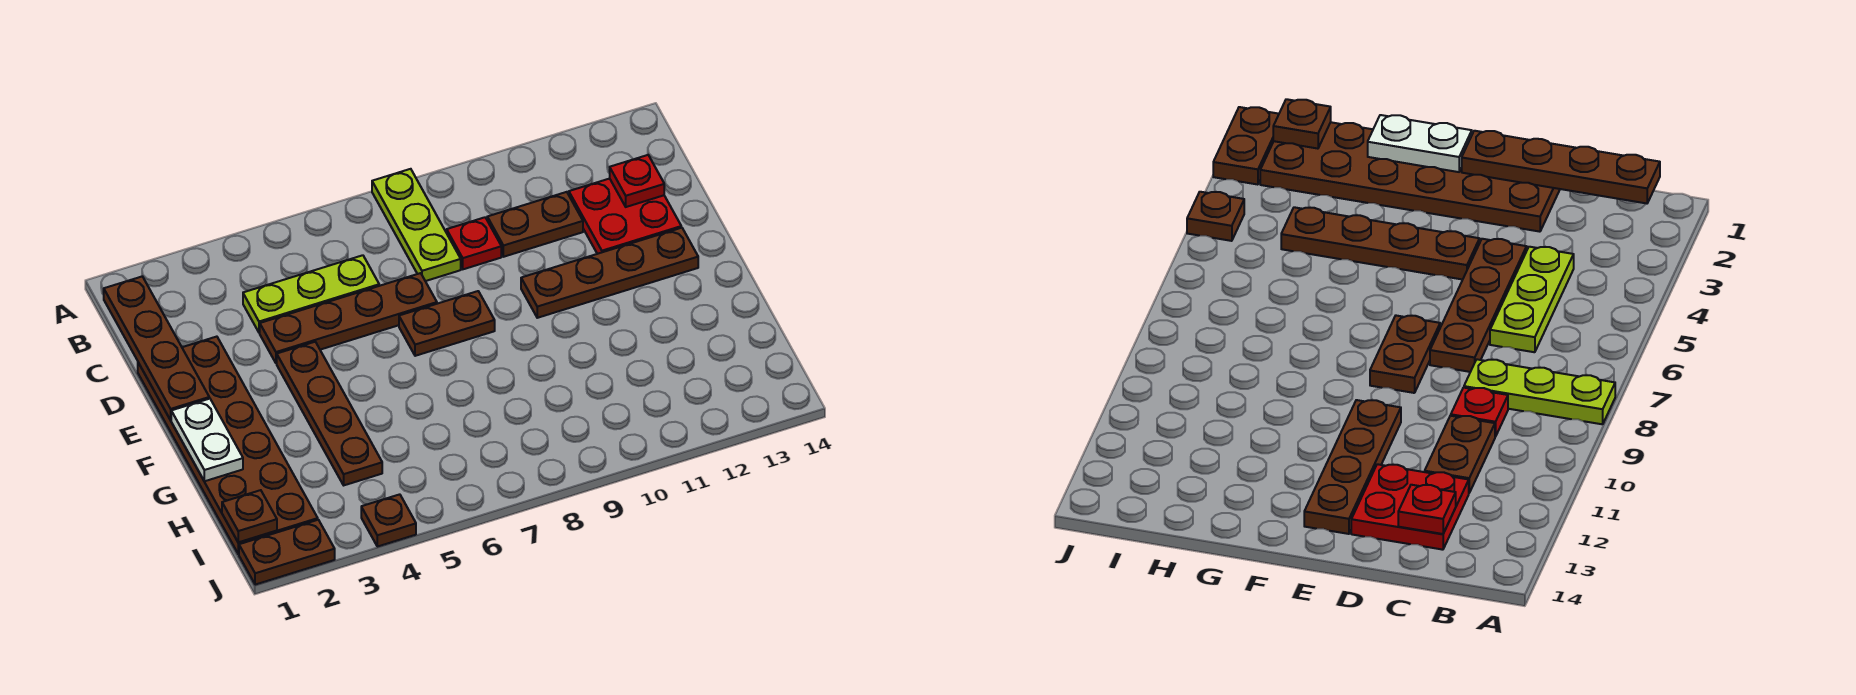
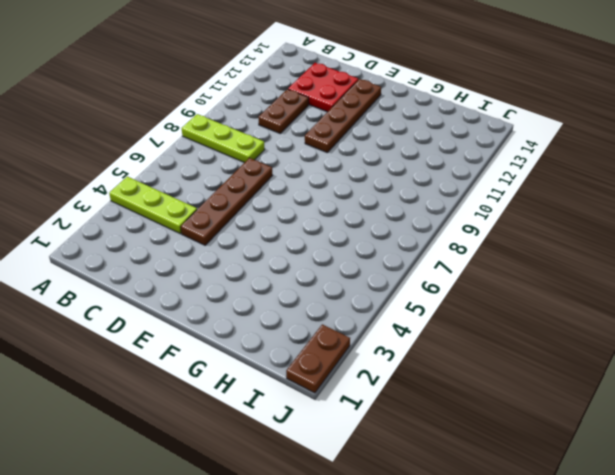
lime plate A4:C4 level 1 -> lime plate C4:C6 level 1
none -> red plate C9 level 1
none -> brown plate D1:I2 level 1
none -> brown plate E4:H4 level 1

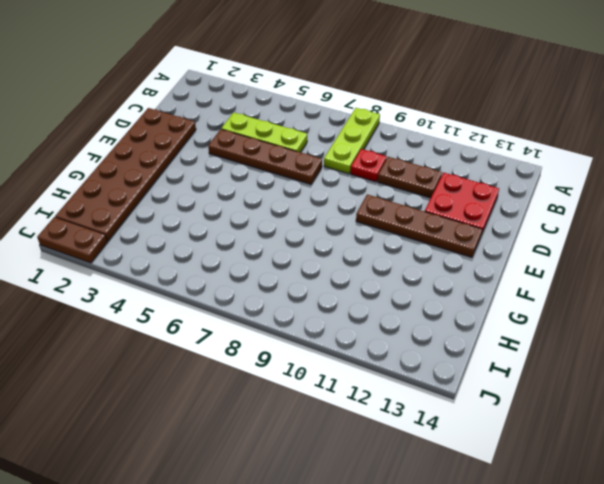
none -> brown plate E4:H4 level 1
none -> brown plate E7:E8 level 1
none -> brown plate J4 level 1

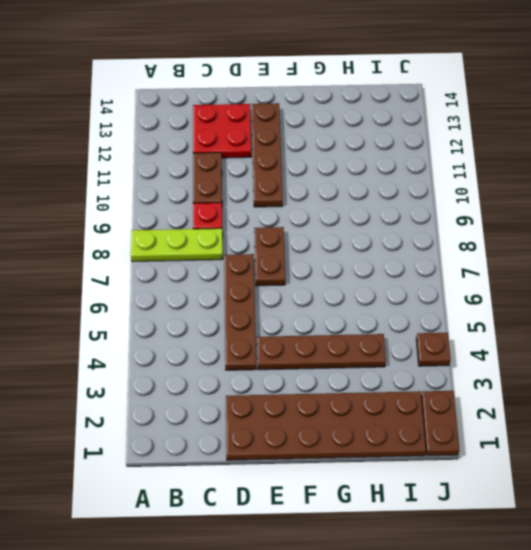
none -> lime plate C4:C6 level 1
none -> brown plate B1:E1 level 2
none -> red plate C13 level 2

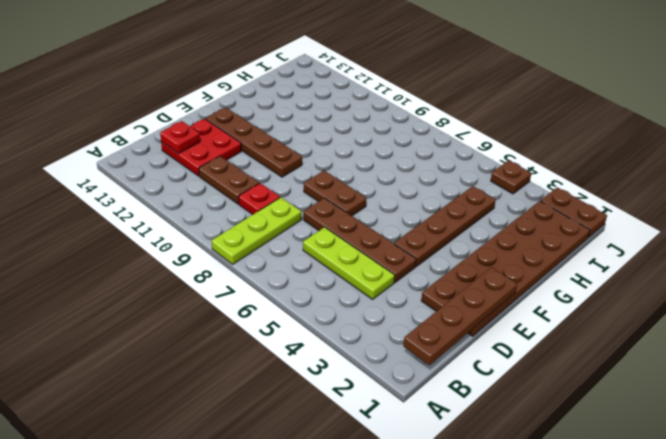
none -> white plate F1:G1 level 2
none -> brown plate I1 level 2

